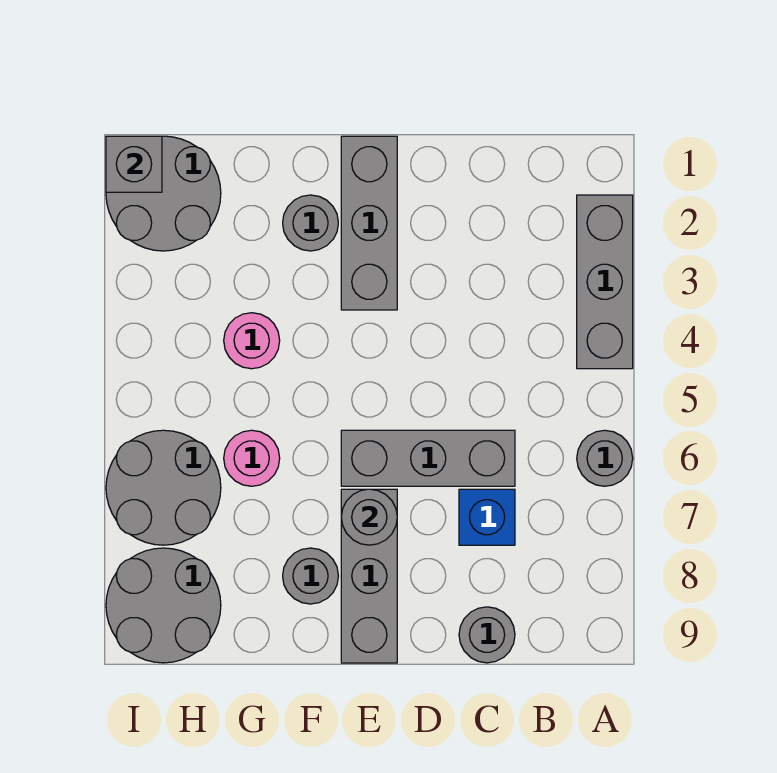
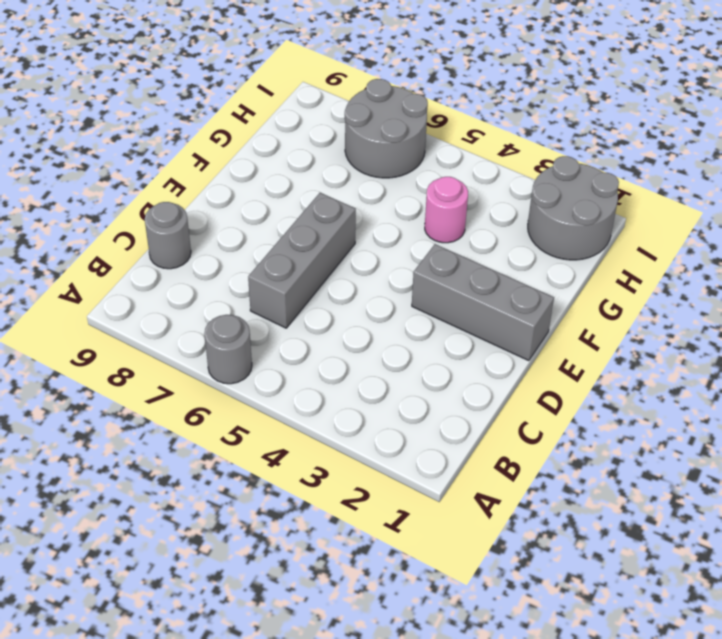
none -> grey brick A2:A4 level 1
none -> blue brick C7 level 1
none -> grey brick E7:E9 level 1

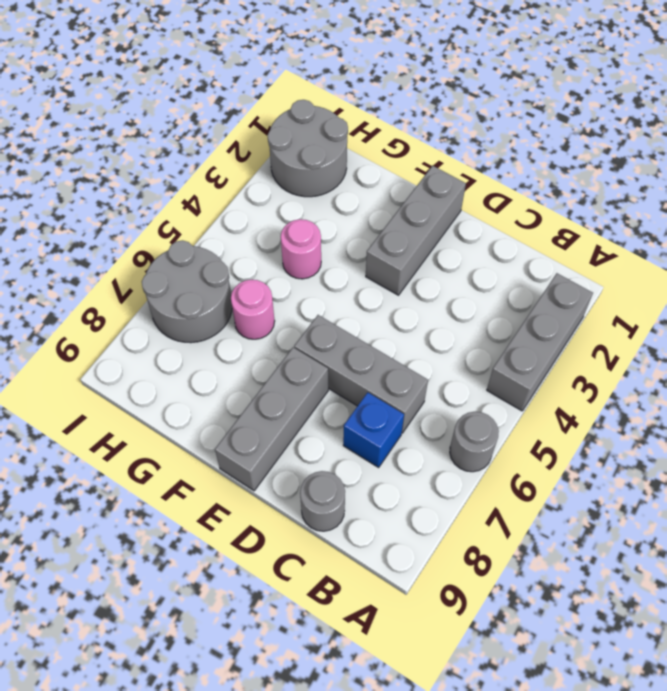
none -> grey round brick F2 level 1
none -> grey round brick F8 level 1
none -> grey round brick H8:I9 level 1

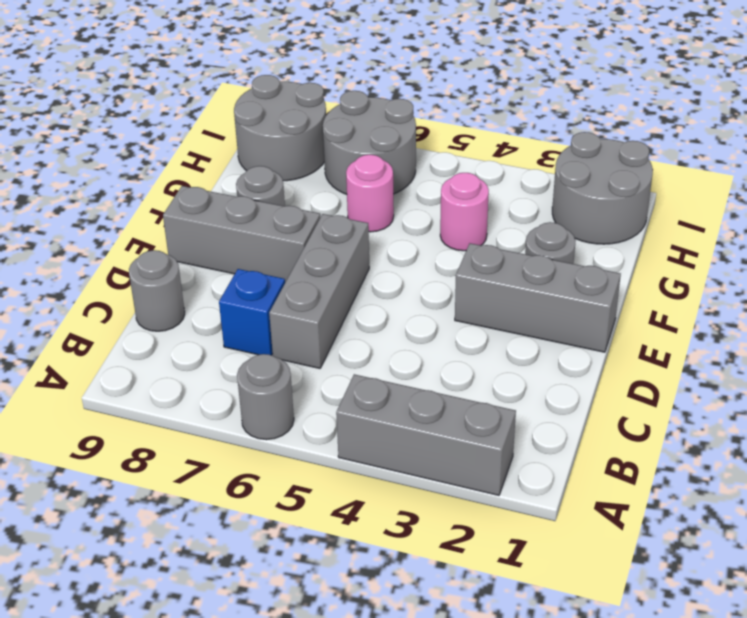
none -> grey round brick E7 level 2
none -> grey brick I1 level 2

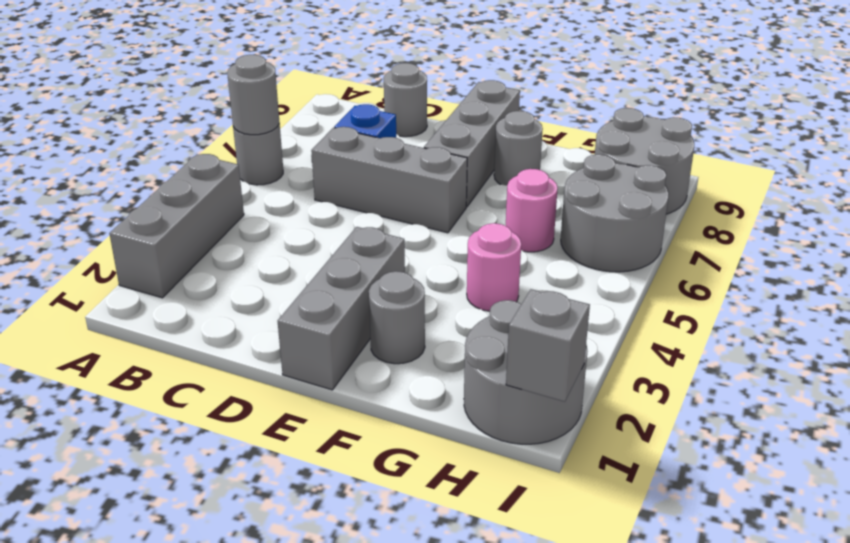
grey round brick A6 level 2 -> grey round brick E7 level 2

